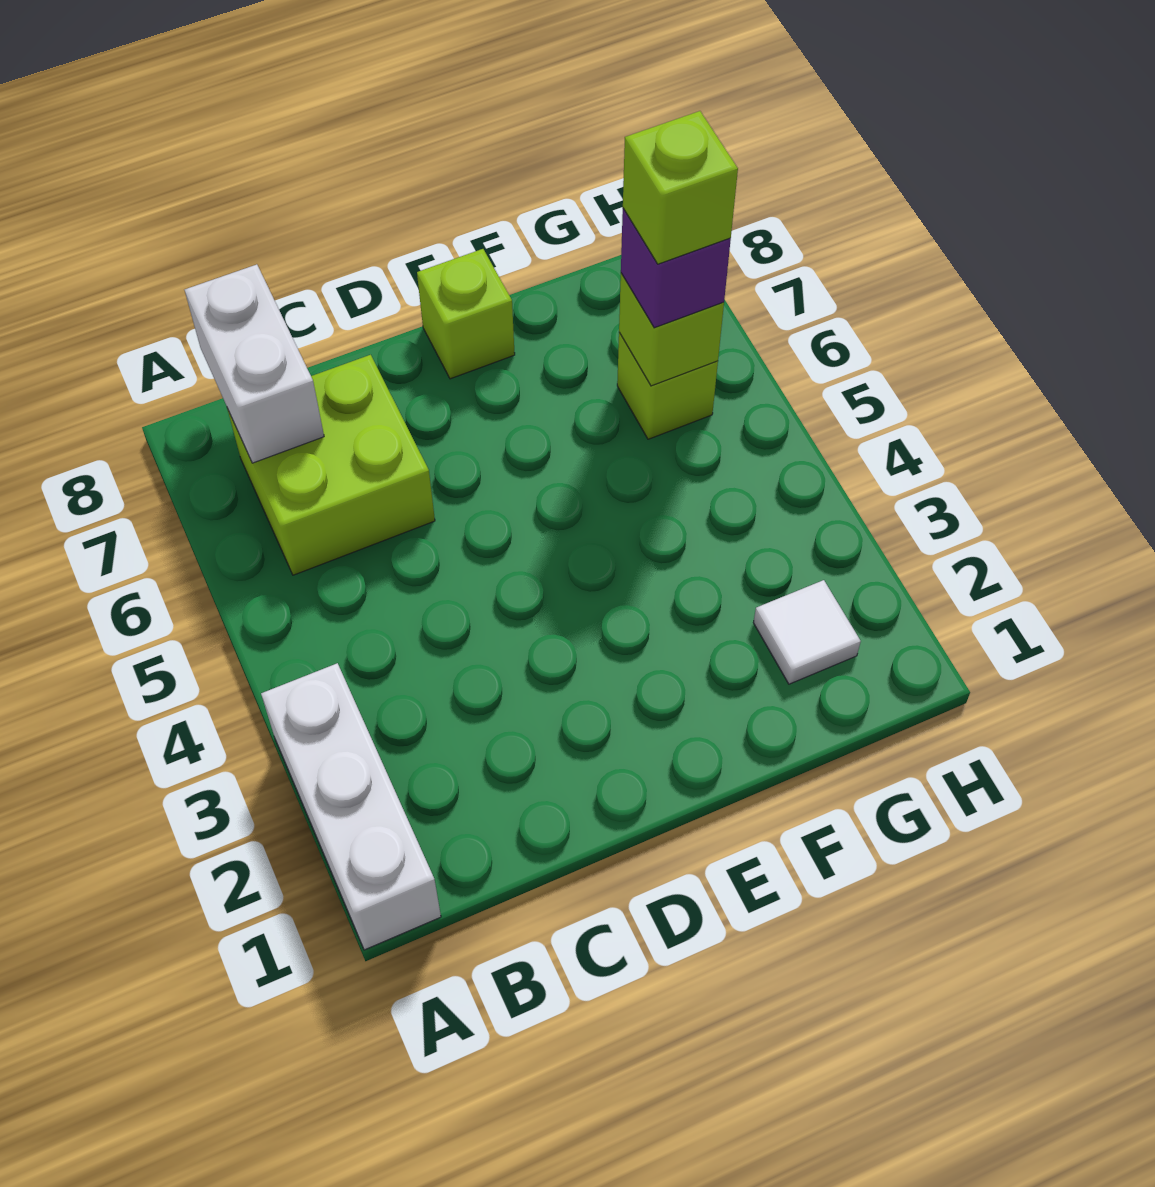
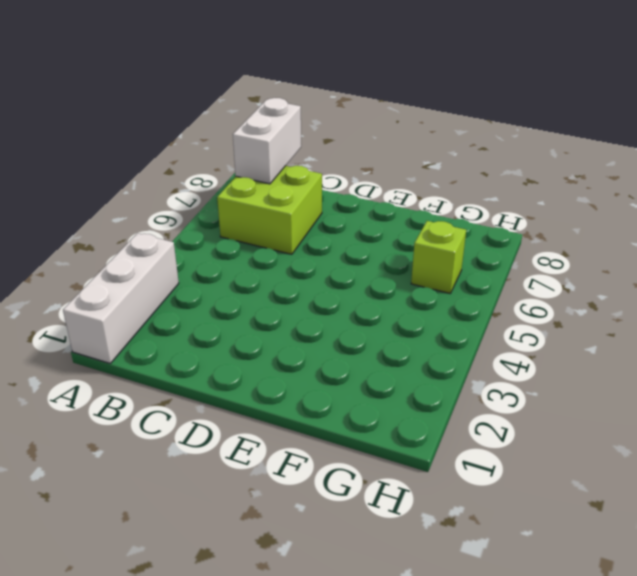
none -> lime brick E8 level 1
none -> white tile G2 level 1

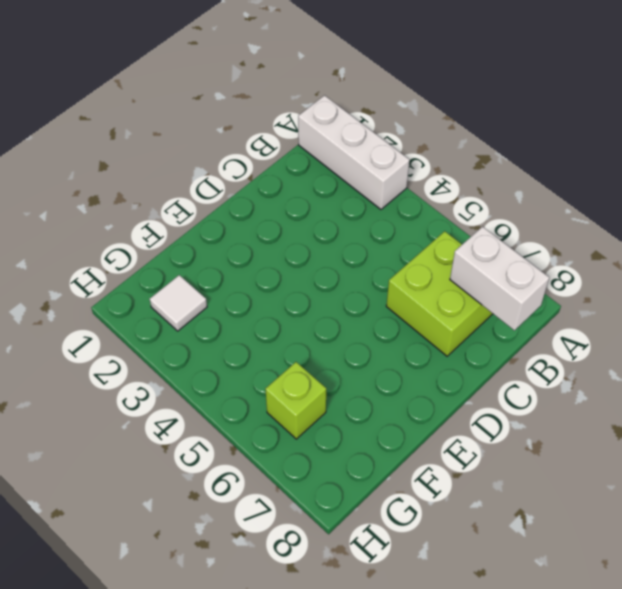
none -> lime brick E8 level 1
none -> lime brick G6 level 2

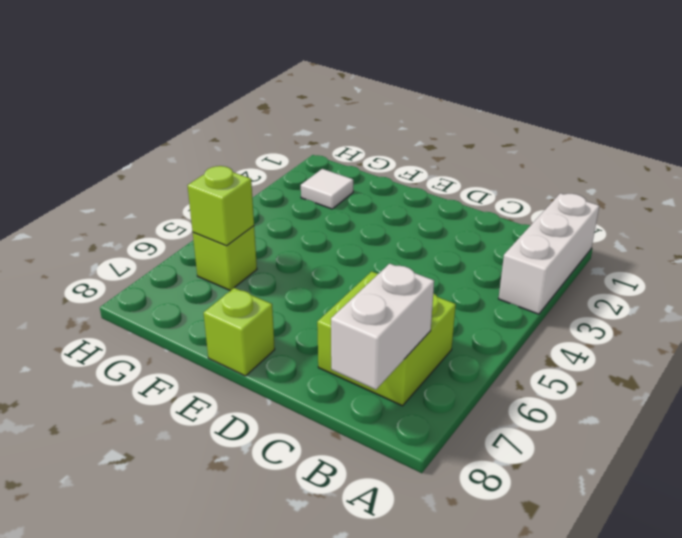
none -> purple brick G6 level 3
none -> lime brick G6 level 4

